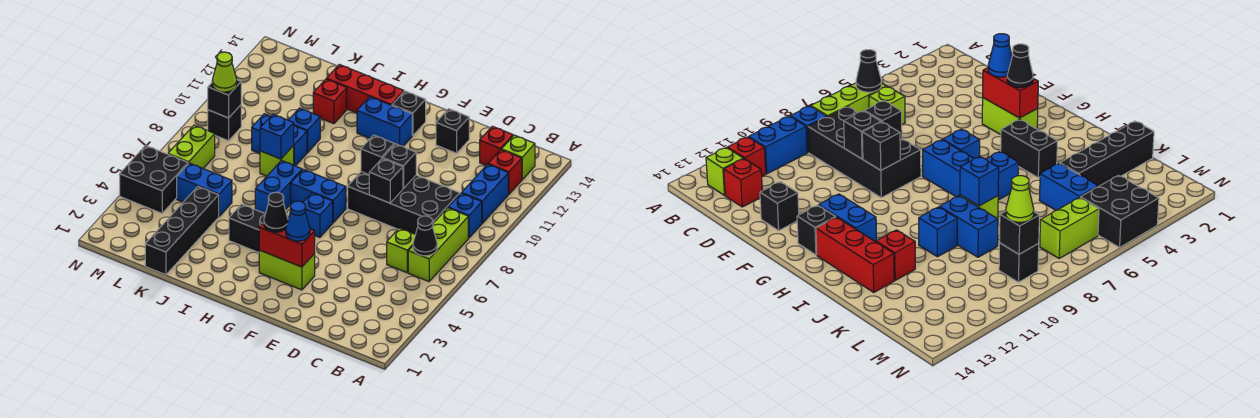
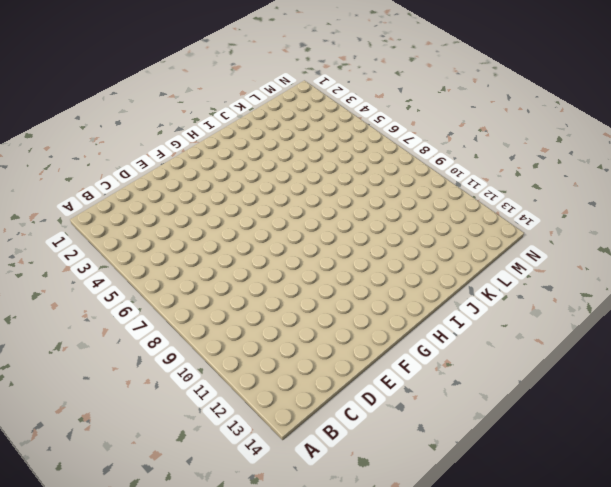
none -> lime brick B6:B8 level 1
none -> blue brick B9 level 1
none -> blue brick B10:B11 level 1
none -> red brick B12 level 1

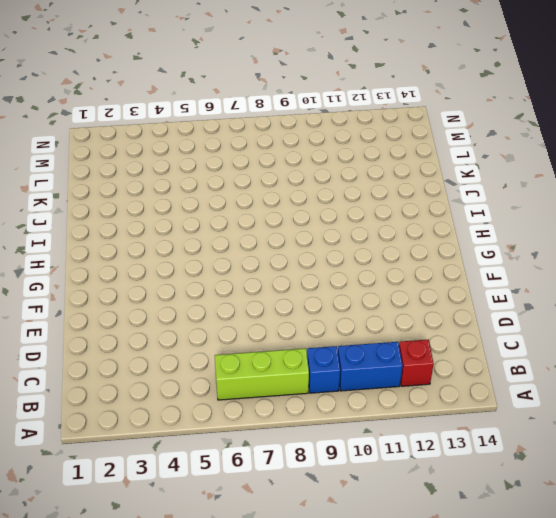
none -> lime brick B13 level 1
none -> lime brick C6 level 1
none -> black brick C8:F9 level 1
none -> red brick C13 level 1

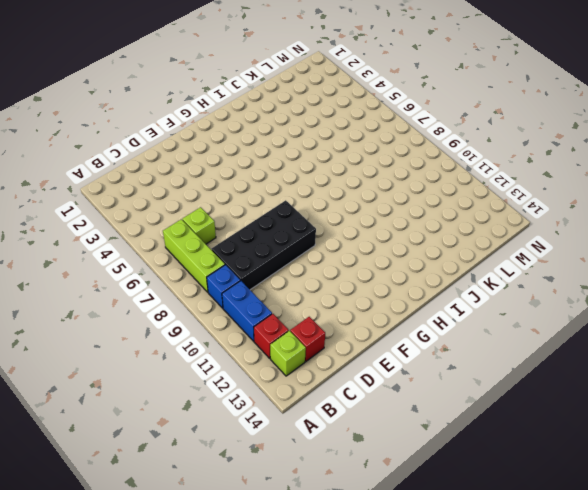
none -> black brick E13 level 1
none -> lime brick F3:G3 level 1
none -> blue brick G6 level 1
none -> blue brick G7:H7 level 1

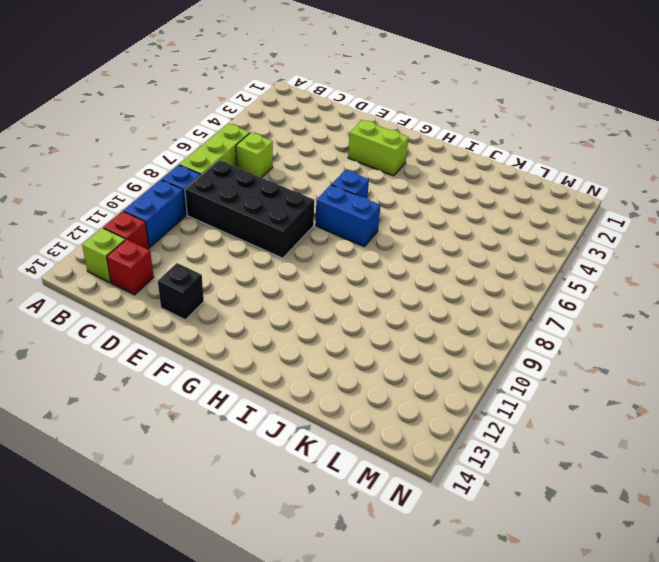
none -> blue brick G12:H12 level 1
none -> black brick G13 level 1
none -> black brick H4:I4 level 1
none -> red brick H13:J13 level 1

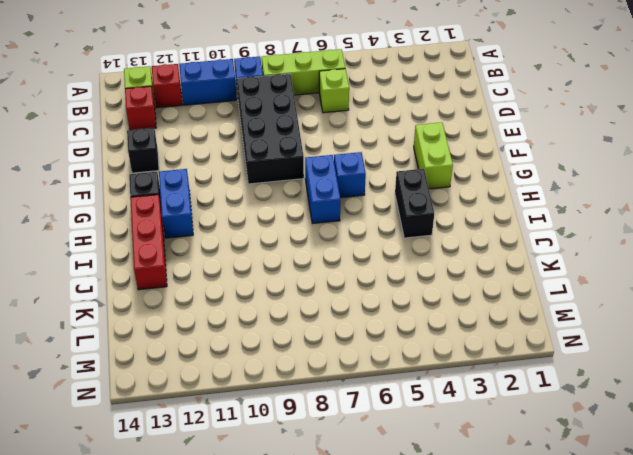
none -> blue brick I6:I7 level 1
none -> lime brick J8 level 1
none -> blue brick J9:K9 level 1
none -> blue brick J10 level 1

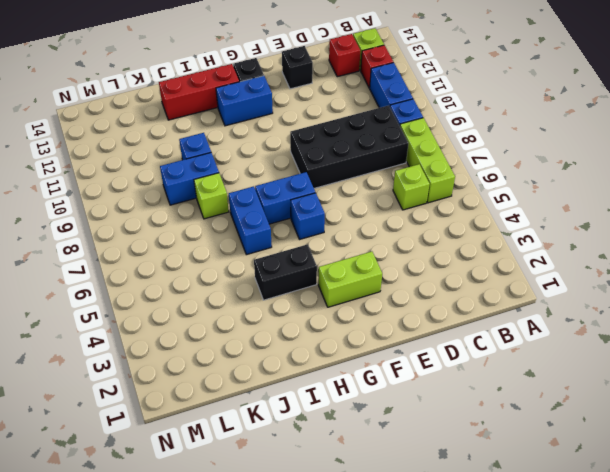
none -> red brick J12 level 1
none -> black brick K1:K4 level 1
none -> blue brick K5:L5 level 1
none -> black brick M4:N5 level 1

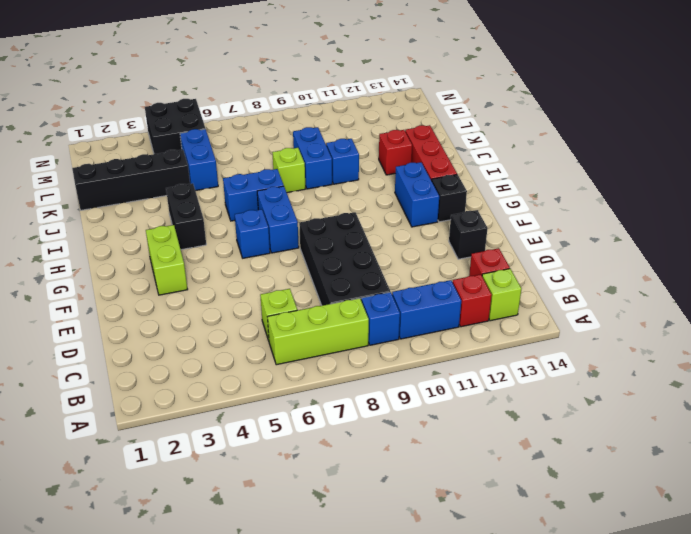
none -> lime brick M6:M7 level 1
none -> black brick M9 level 1
none -> black cone B6 level 2
none -> black brick E8 level 2

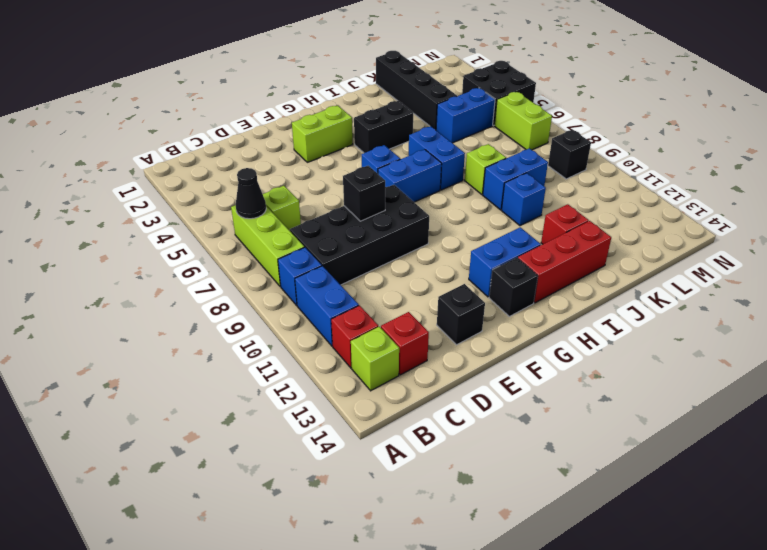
none -> black brick E9 level 2
none -> red brick F3:G3 level 2
none -> black brick F9 level 2
none -> blue brick J8 level 2

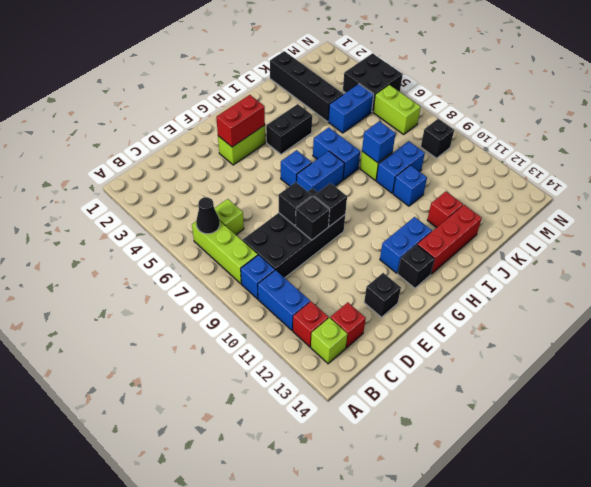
none -> black brick M9 level 2
none -> blue cone F3 level 3
none -> black cone G3 level 3
none -> lime cone M9 level 3

